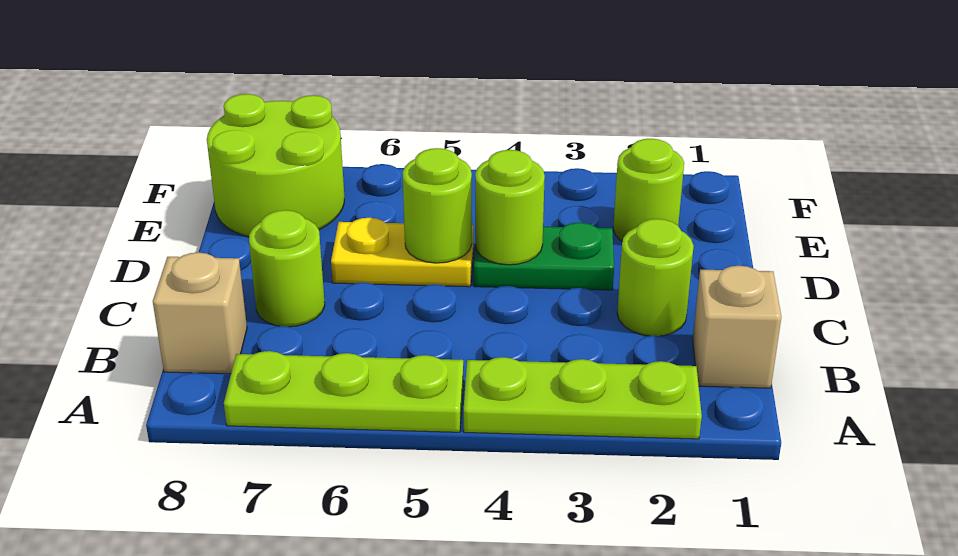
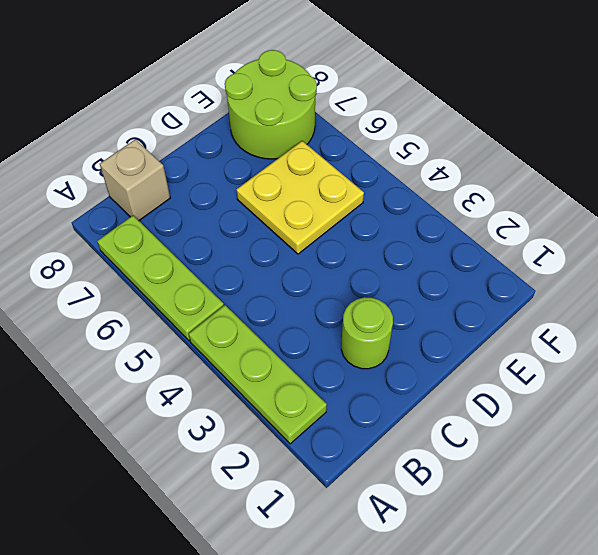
yellow plate D5:E6 level 1 -> yellow plate D5:D6 level 1
none -> tan brick B1 level 1
none -> lime round brick C7 level 1
none -> green plate D3:D4 level 1

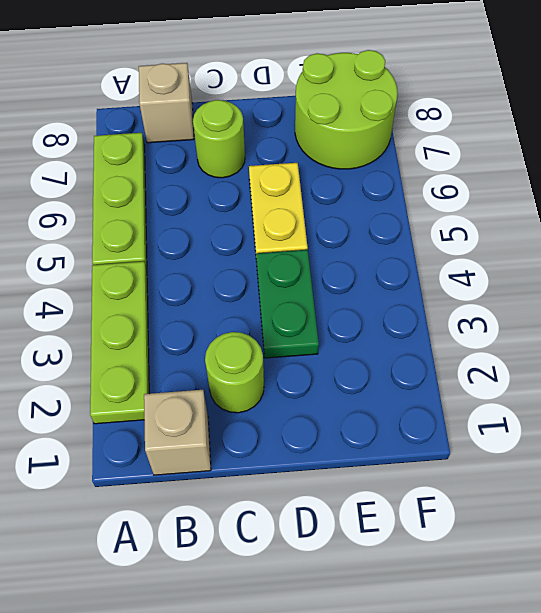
none -> lime round brick E2 level 1
none -> lime round brick D4 level 2
none -> lime round brick D5 level 2

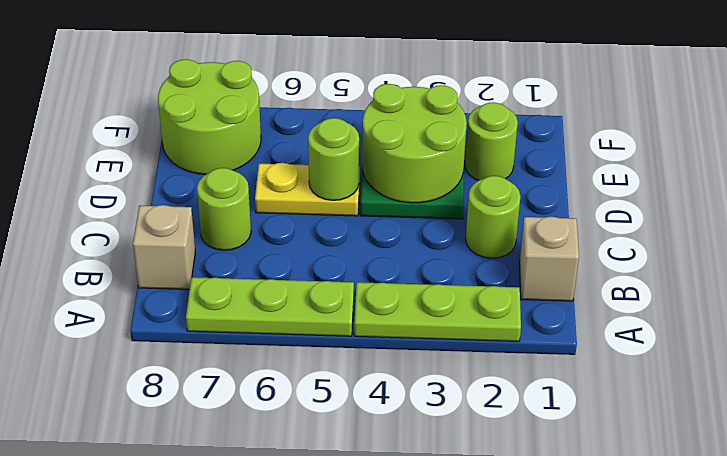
lime round brick D3:E4 level 2 -> lime round brick D4 level 2

